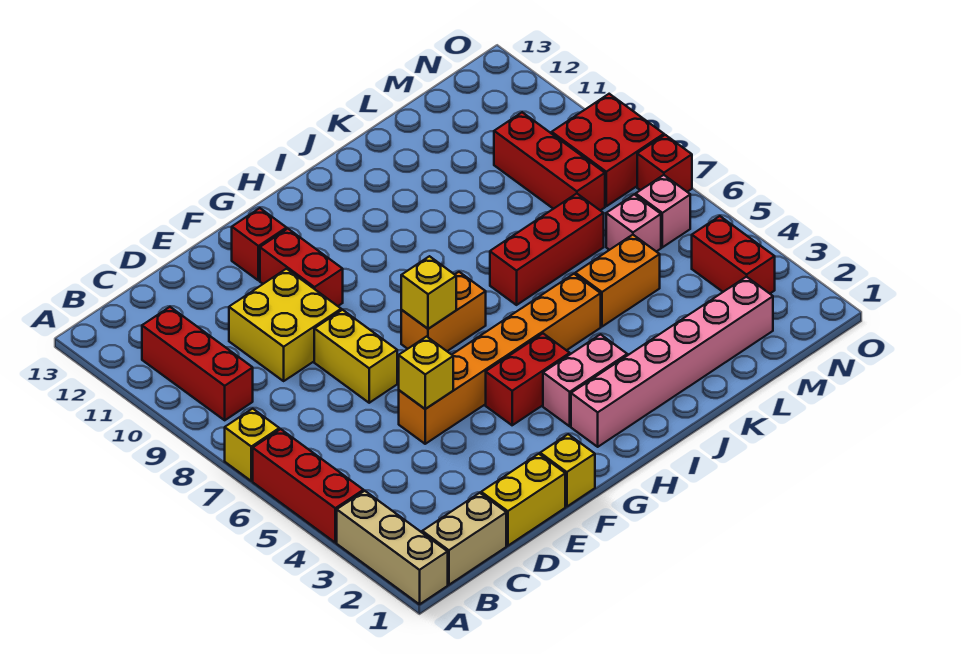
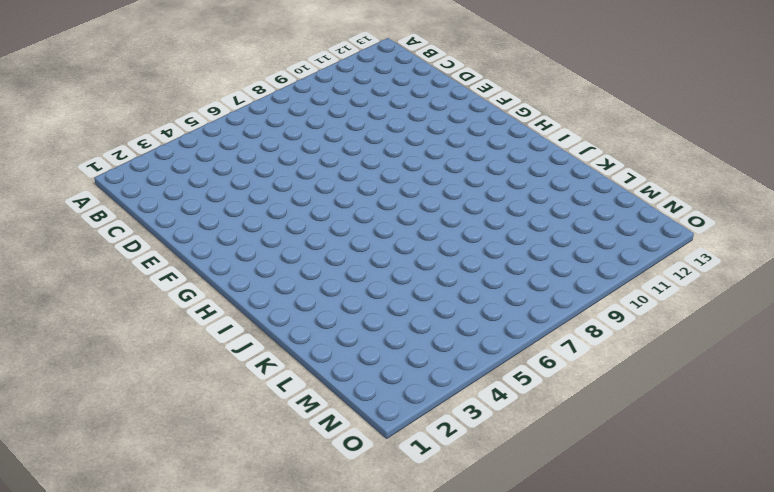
none -> tan brick A1:A3 level 1
none -> red brick A4:A6 level 1
none -> yellow brick A7 level 1

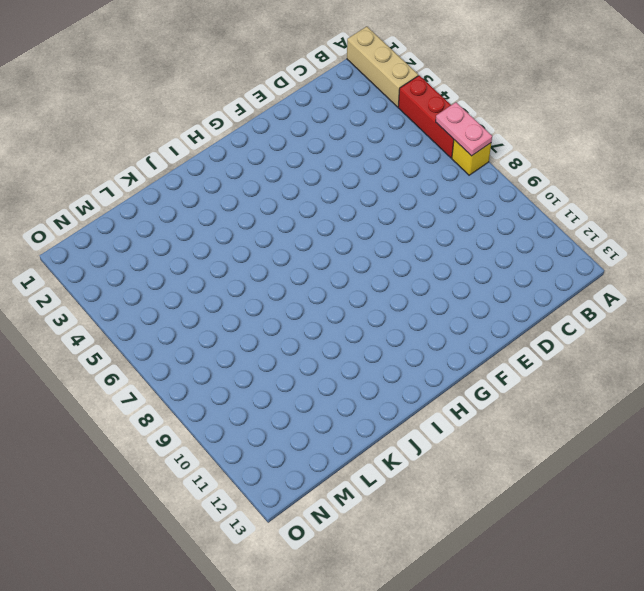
pink plate A6:A7 level 2 -> none
none -> tan brick B1:C1 level 1
none -> red brick B9:B11 level 1
none -> yellow brick D1:E1 level 1

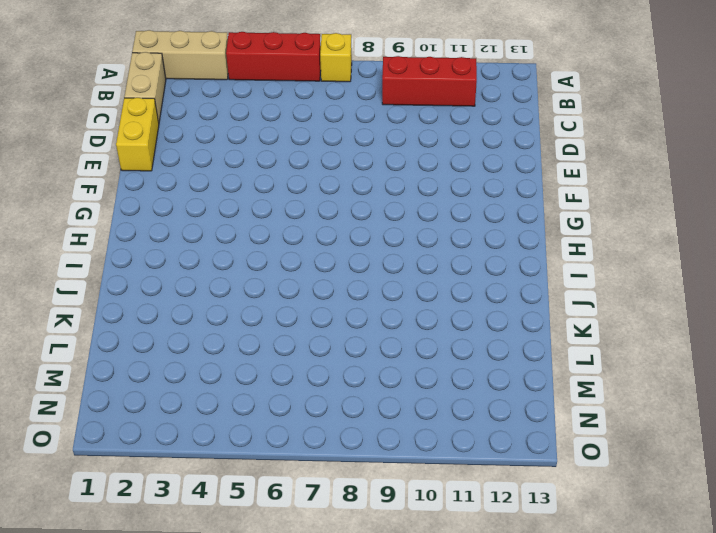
none -> yellow brick D9:E10 level 1
none -> orange brick E5:J5 level 1
none -> yellow brick E7:E8 level 1

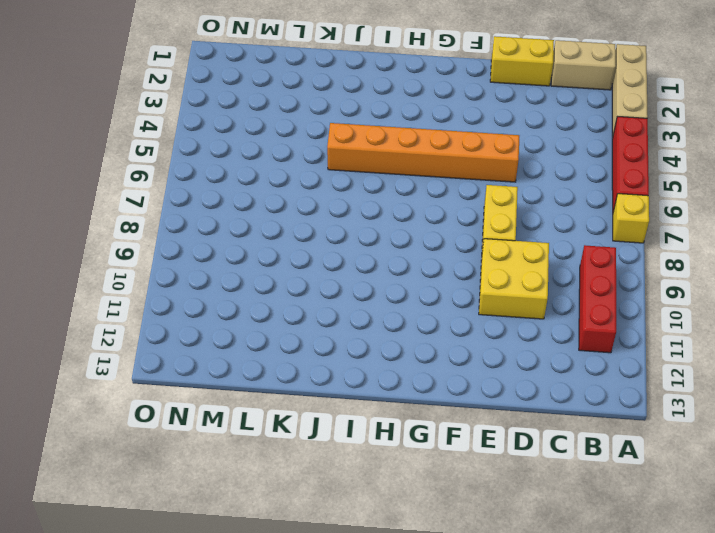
none -> yellow brick F1 level 1
none -> red brick F10:F11 level 1
none -> red brick F12 level 1

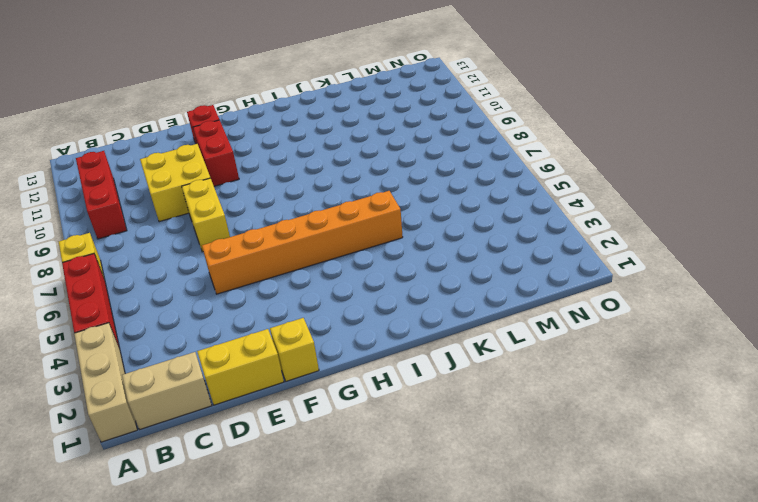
none -> red brick G4:H4 level 1
none -> orange brick G7:H7 level 1
none -> pink brick H2:M2 level 1

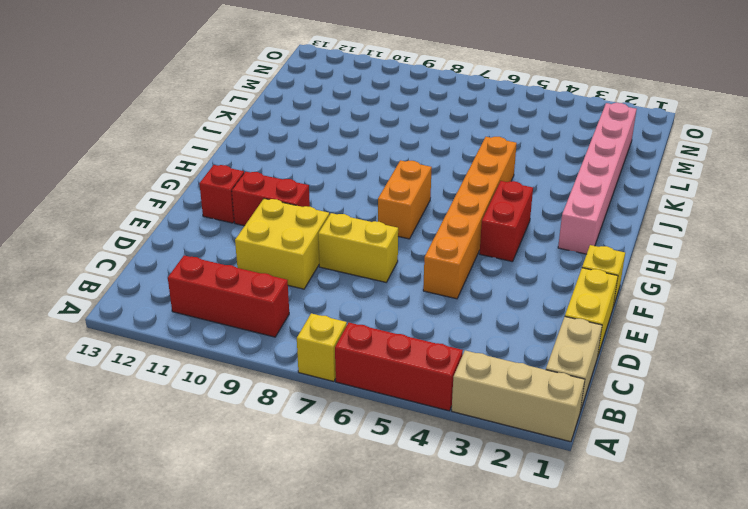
none -> pink brick H3:I3 level 1
none -> red brick J7:L7 level 1
none -> orange brick K5:L5 level 1

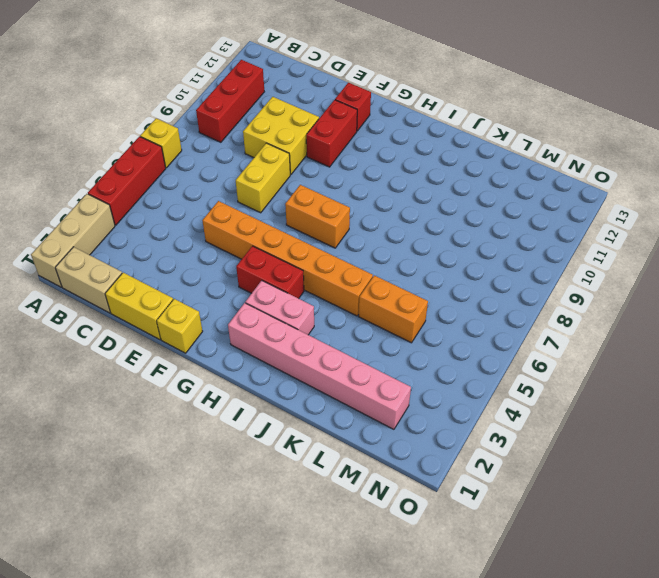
none -> red brick J7:L7 level 1
none -> pink brick M6 level 1
none -> red brick M8:M10 level 1

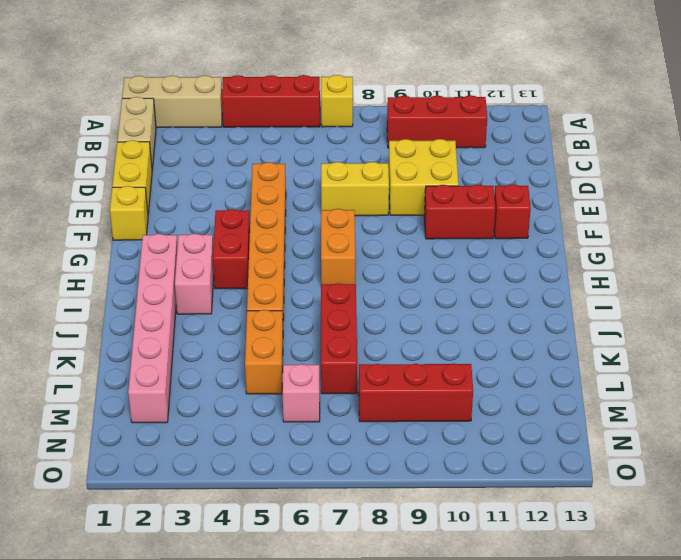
none -> red brick N3:N4 level 1
none -> pink brick N6 level 1
none -> red brick N8:O9 level 1

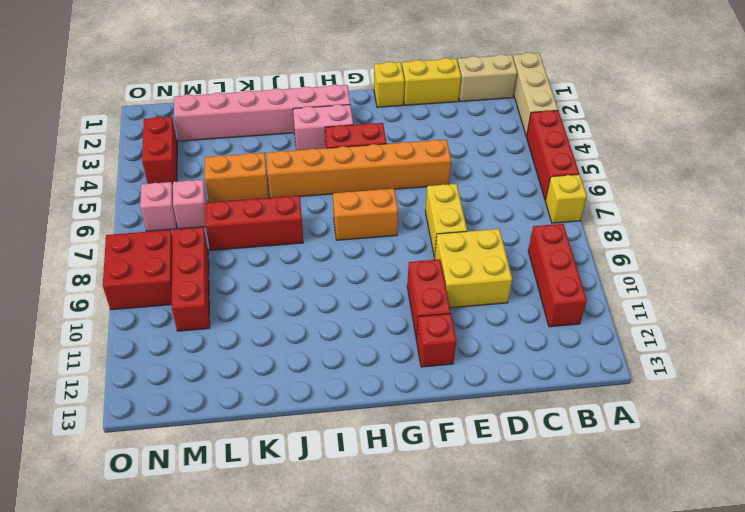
none -> red brick O7 level 1
none -> yellow brick E5 level 2
none -> yellow brick G7 level 2

